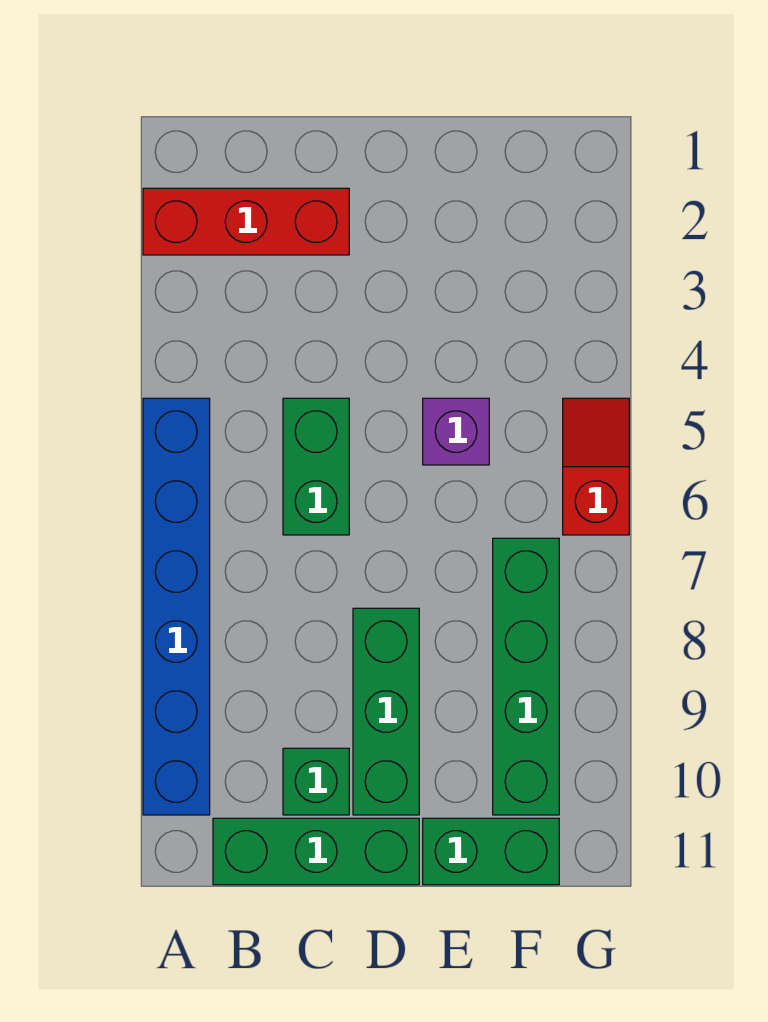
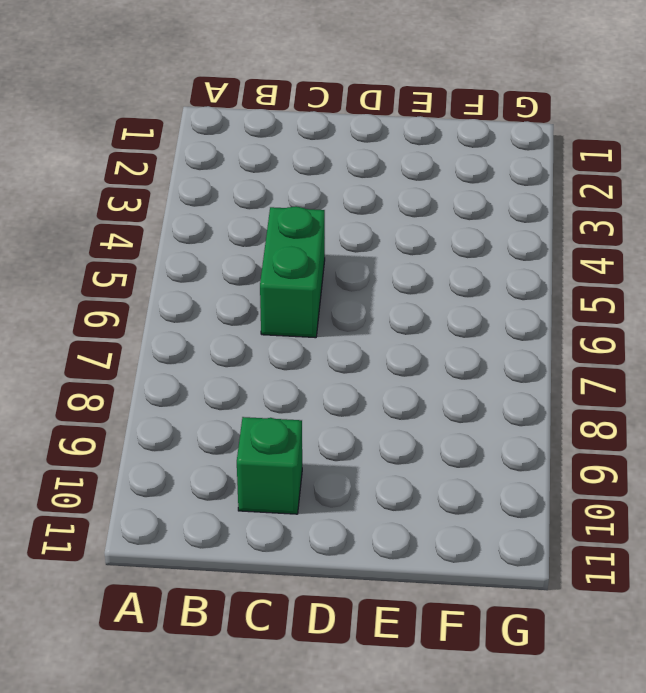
none -> red brick A2:C2 level 1
none -> blue brick A5:A10 level 1

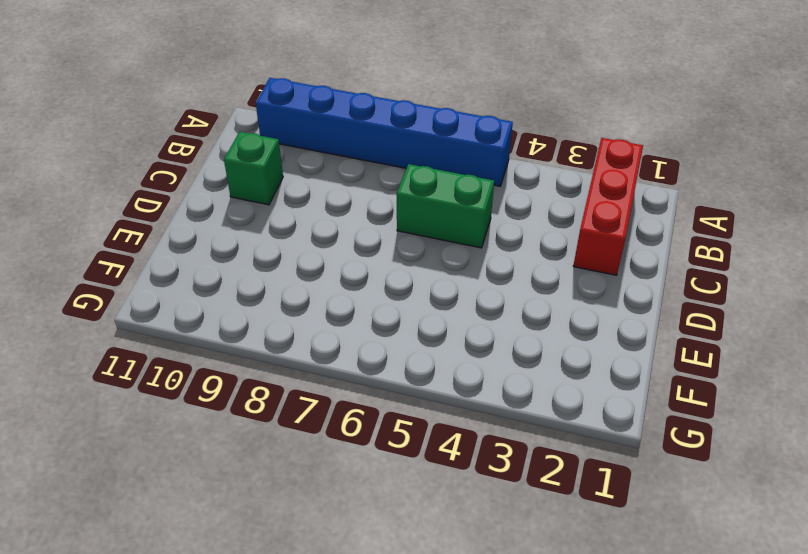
none -> green brick B11:D11 level 1
none -> green brick D8:D10 level 1

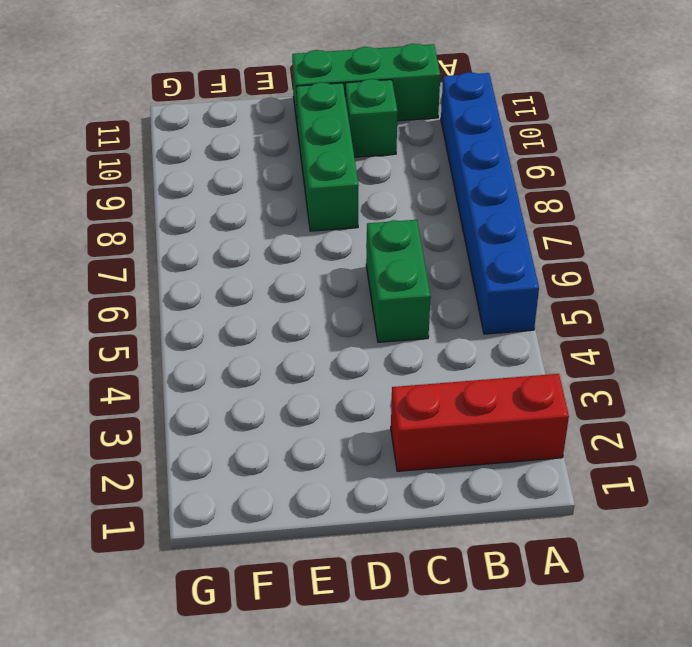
none -> purple brick E5 level 1
none -> green brick E11:F11 level 1

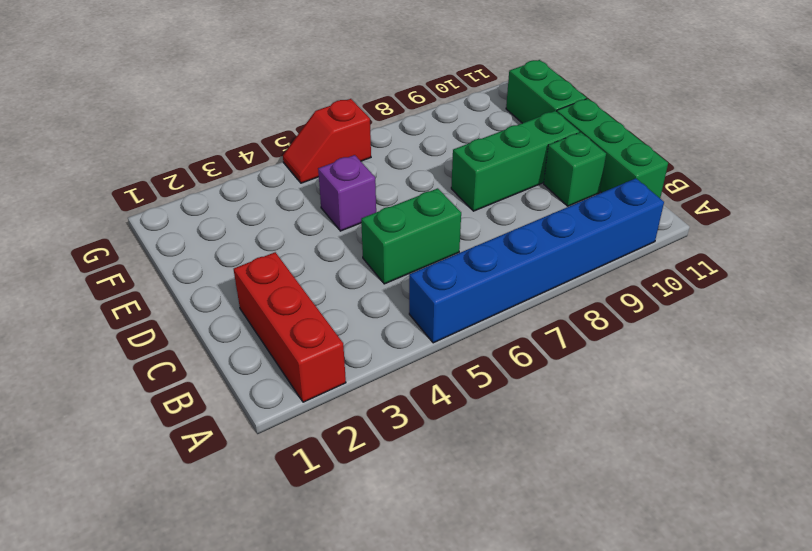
none -> green brick F7:F10 level 1

